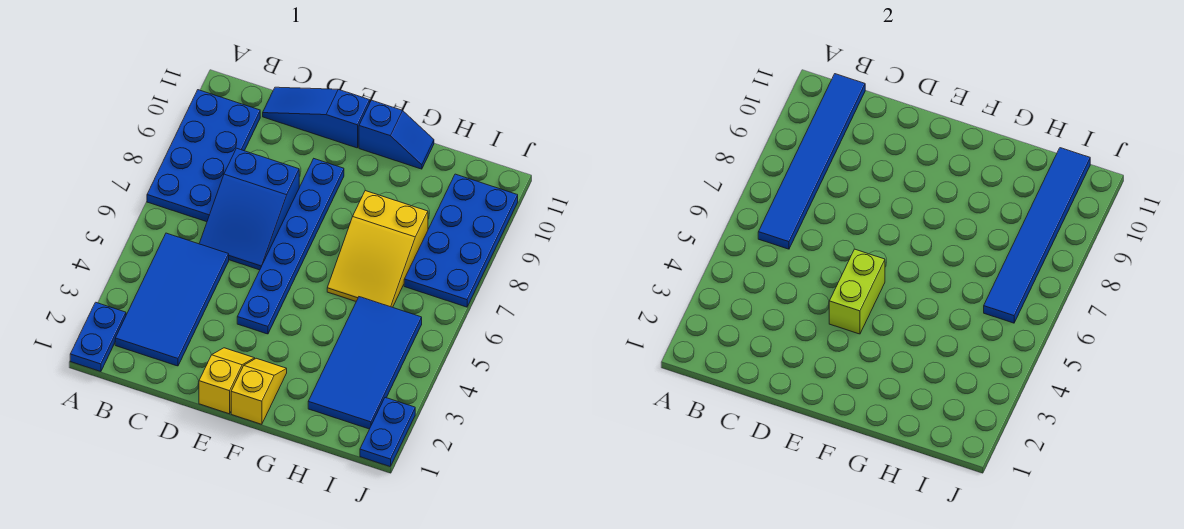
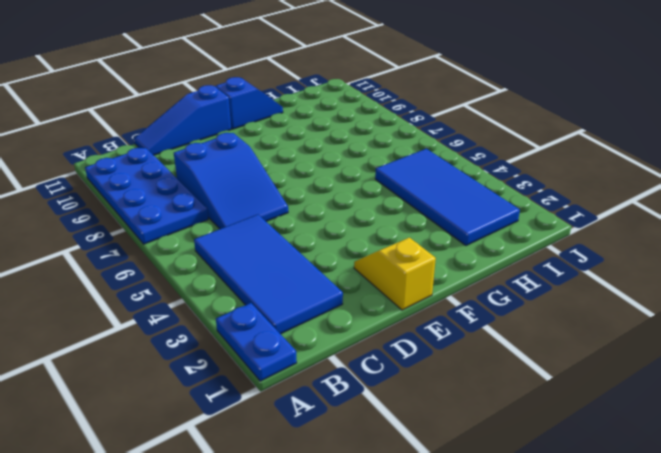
none -> blue plate E4:E9 level 1
none -> yellow slope F1:F2 level 1 top 1
none -> yellow slope G6:H8 level 1 top 8

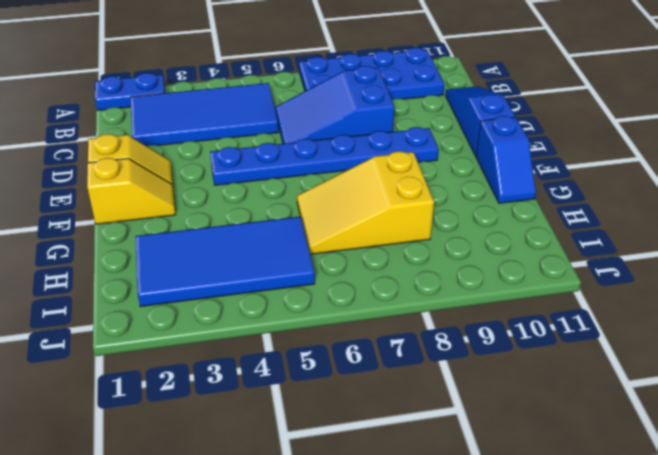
none -> blue plate I7:J10 level 1
none -> blue plate J1:J2 level 1
none -> blue tile B6:B11 level 2

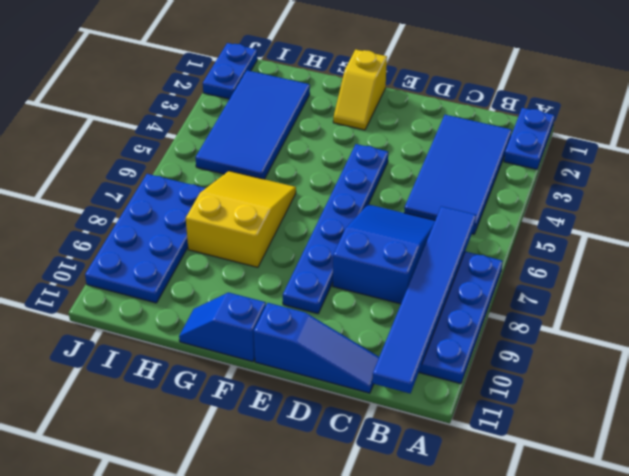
none -> yellow slope E1:E2 level 1 top 1
none -> lime brick E4:E5 level 2
none -> blue tile I6:I11 level 2

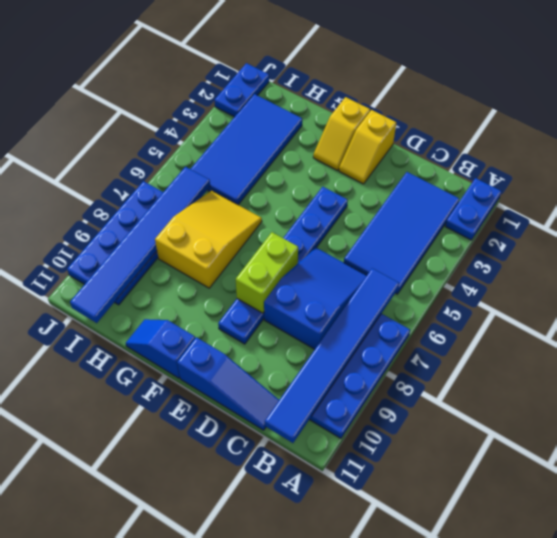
lime brick E7:E8 level 2 -> lime brick E4:E5 level 2

